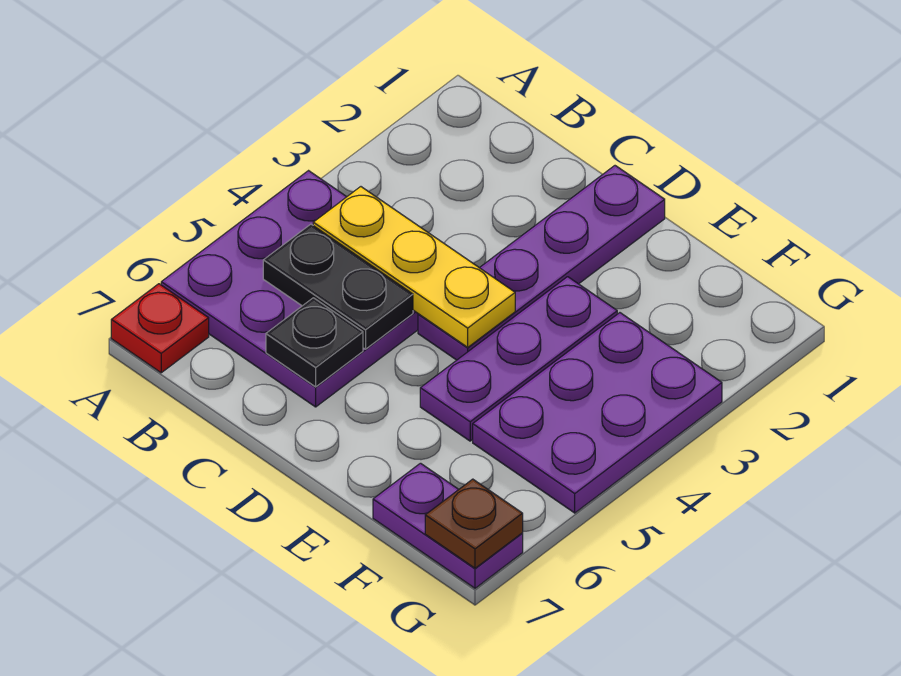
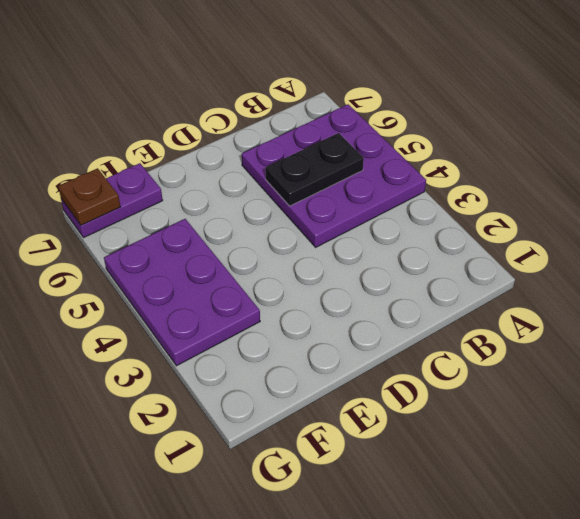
none -> red plate A7 level 1
none -> purple plate D1:D4 level 1

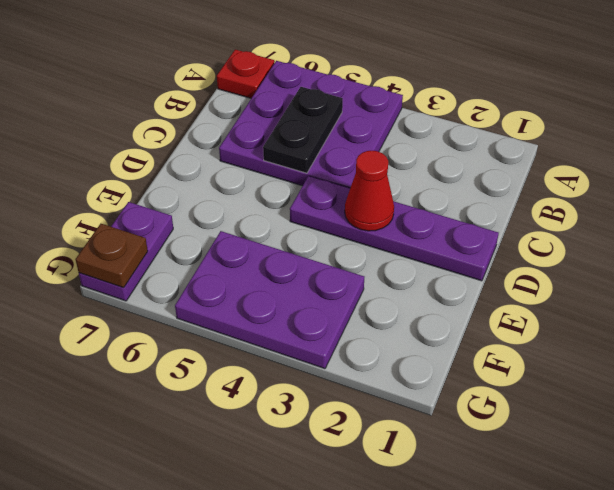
red cone D3 level 2 -> none
none -> purple plate E3:E5 level 1
none -> yellow plate B4:D4 level 2

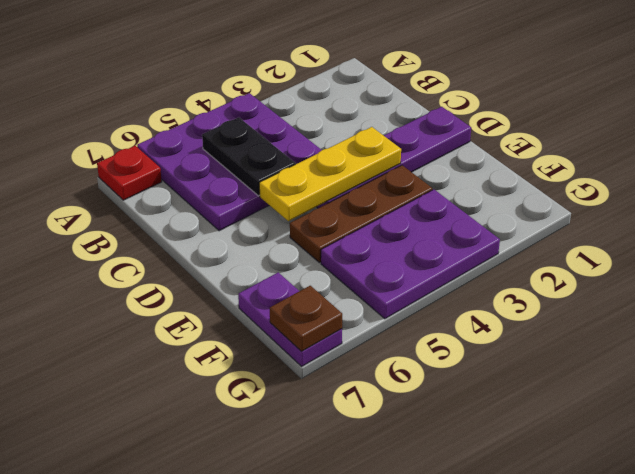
yellow plate D3:D5 level 2 -> yellow plate B4:D4 level 2
brown plate E3:E5 level 1 -> purple plate E3:E5 level 1
none -> black plate C6 level 2

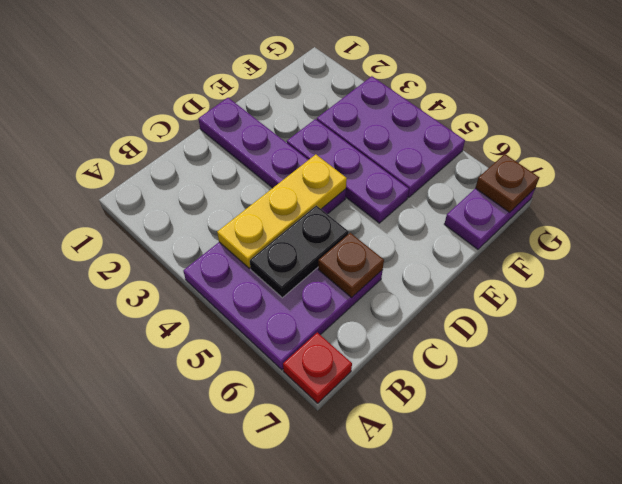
brown plate C6 level 2 -> black plate C6 level 2

